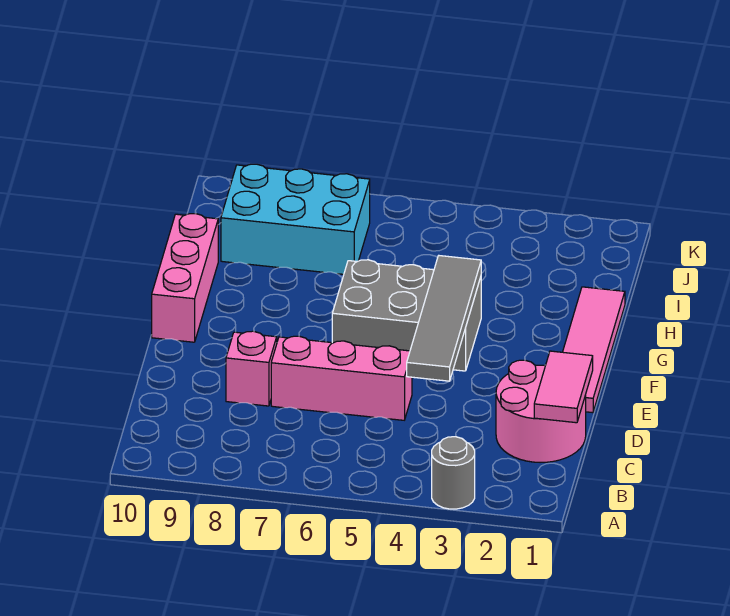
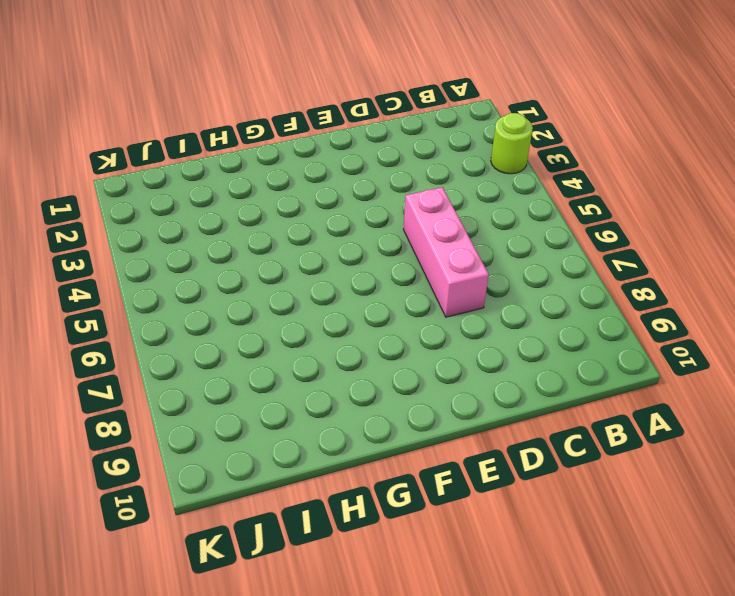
lime round brick A3 level 1 -> grey round brick A3 level 1
none -> pink round brick C1:D2 level 1
none -> pink brick D8 level 1

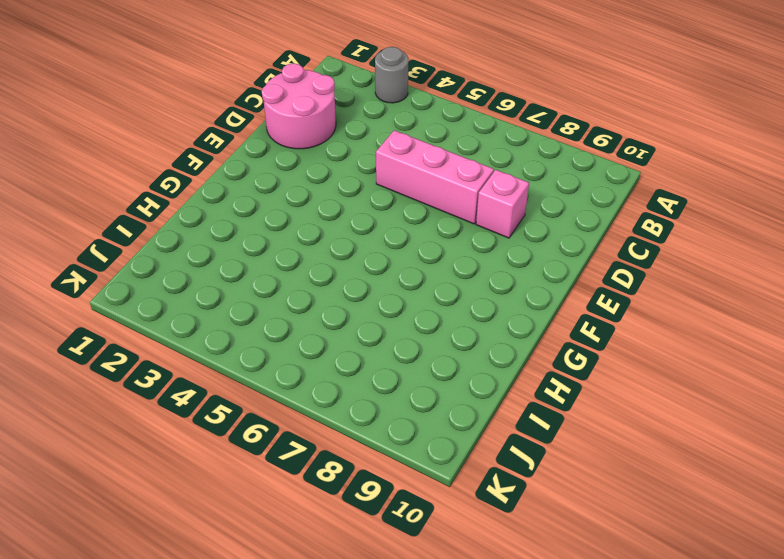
none -> pink tile E1:H1 level 1
none -> grey brick F4:G6 level 1

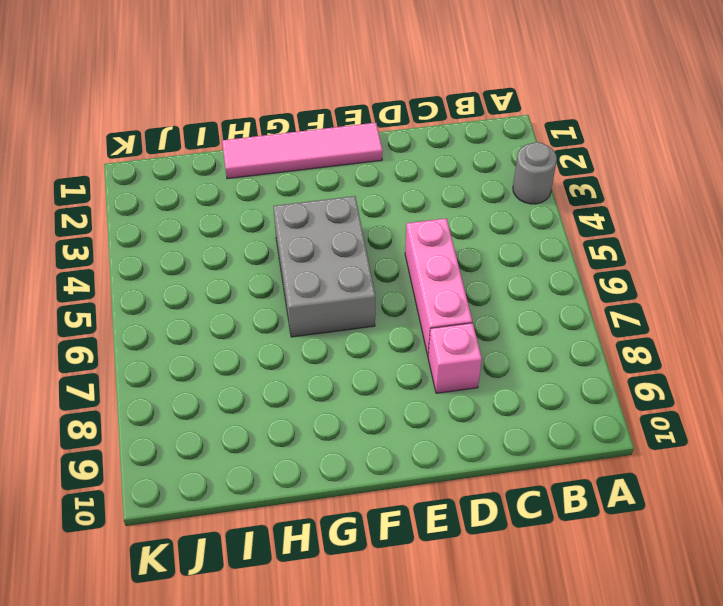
none -> pink round brick C1:D2 level 1
none -> pink brick F10:H10 level 1

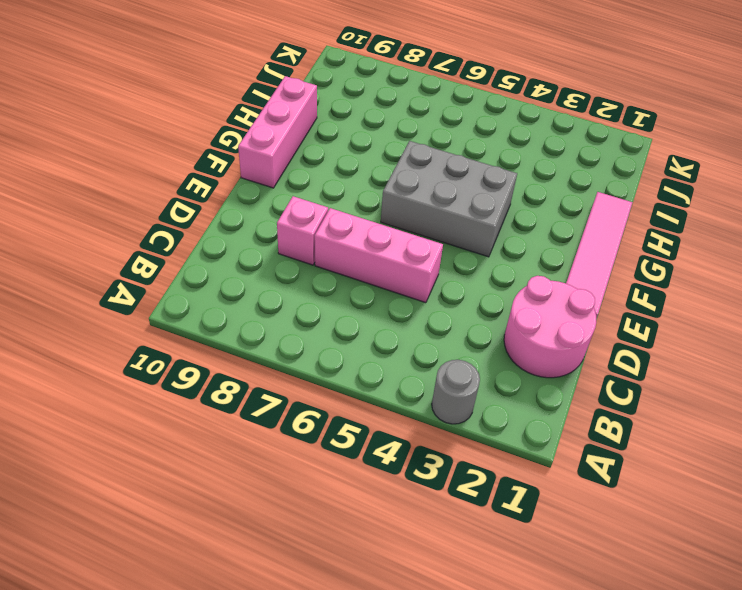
none -> cyan brick I7:J9 level 1
none -> pink tile C1:D1 level 2

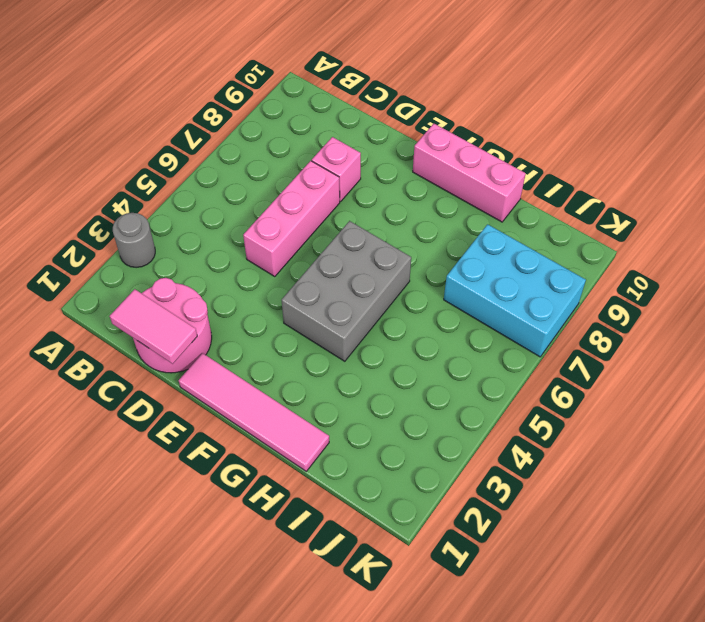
cyan brick I7:K8 level 1 -> cyan brick I7:J9 level 1
none -> grey tile D4:G4 level 2

